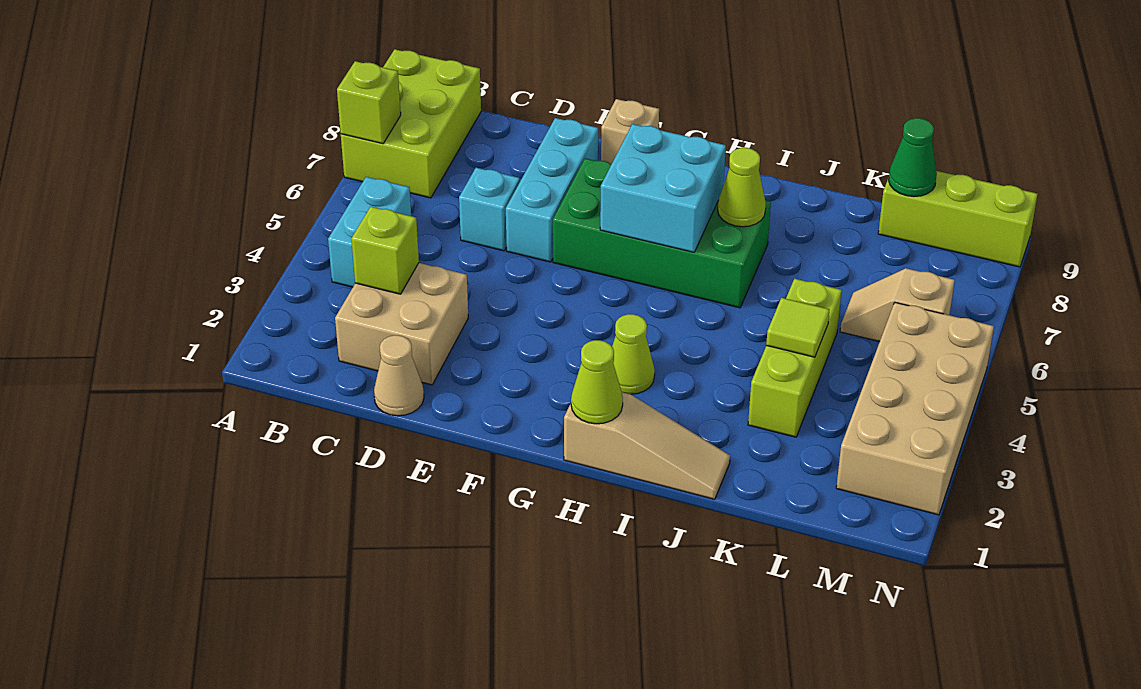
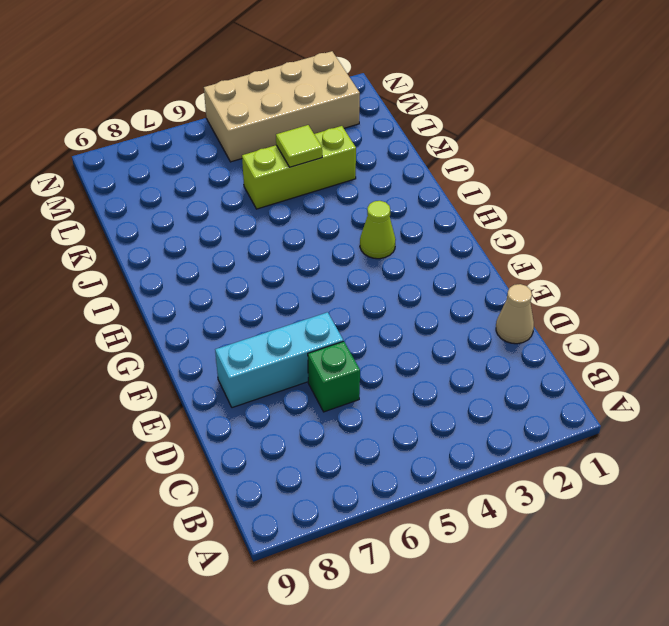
green brick D6 level 1 -> cyan brick D6 level 1
none -> lime brick A7:B9 level 1
none -> cyan brick B4:B5 level 1
none -> tan brick C2:D3 level 1

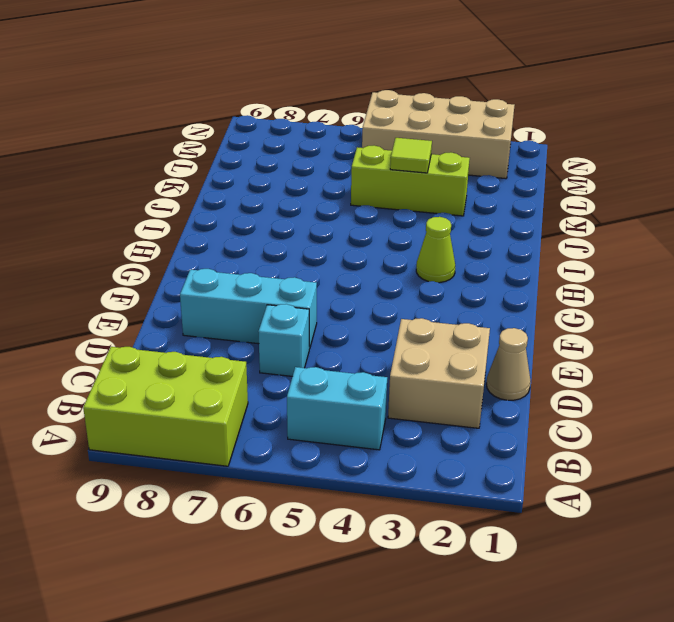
none -> green brick F6:I7 level 1
none -> tan brick F9 level 1
none -> tan slope H1:J1 level 1 top H

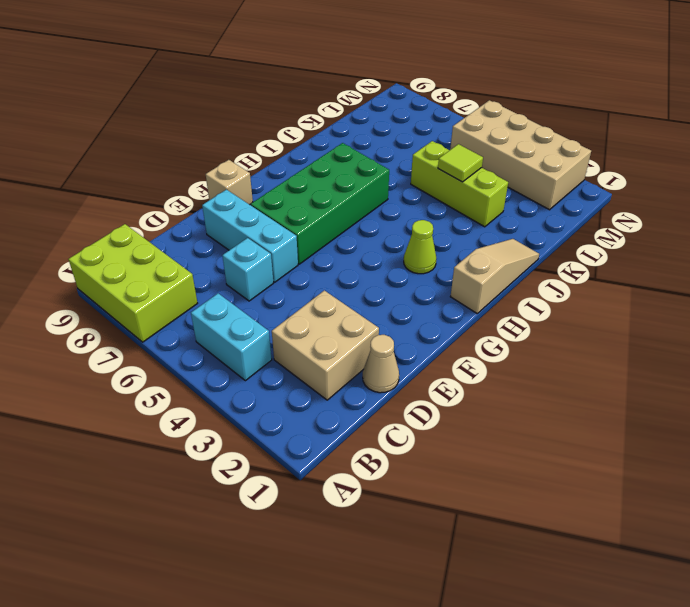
none -> tan slope L6:M6 level 1 top M
none -> lime brick L9:N9 level 1
none -> lime brick A7 level 2

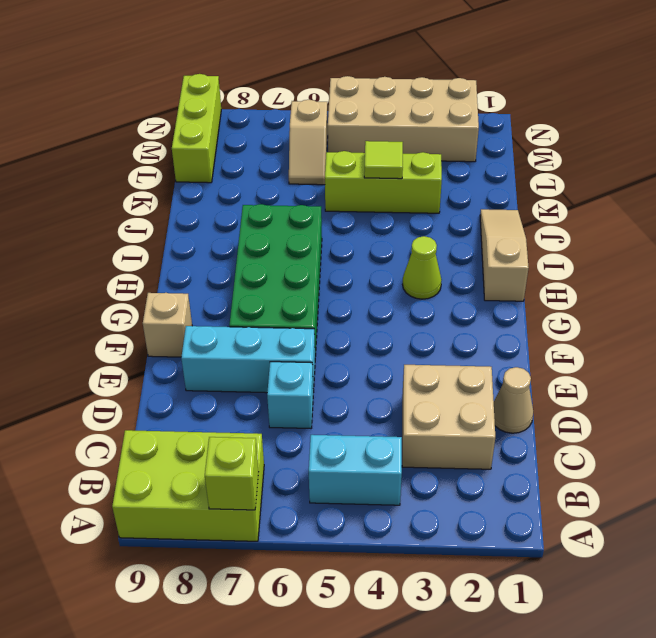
none -> lime brick C3 level 2
none -> cyan brick G6:H7 level 2
none -> lime cone H1 level 2

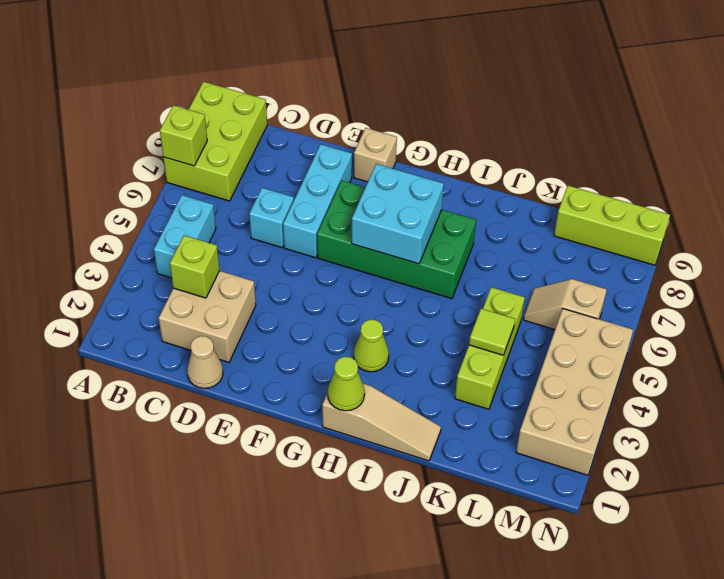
none -> lime cone I7 level 2
none -> green cone L9 level 2

